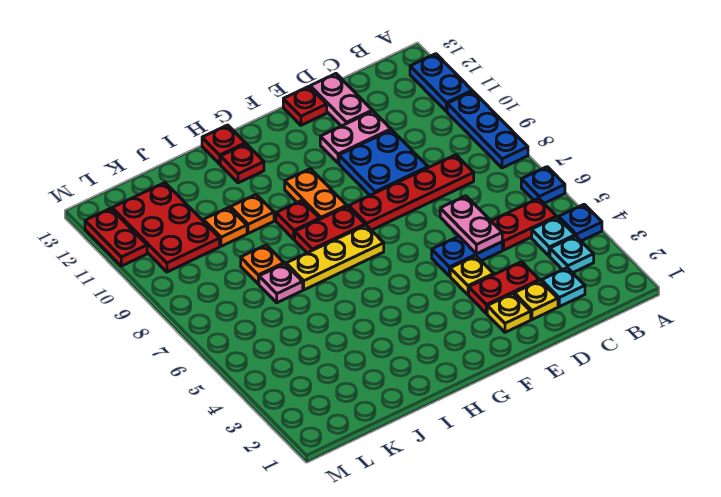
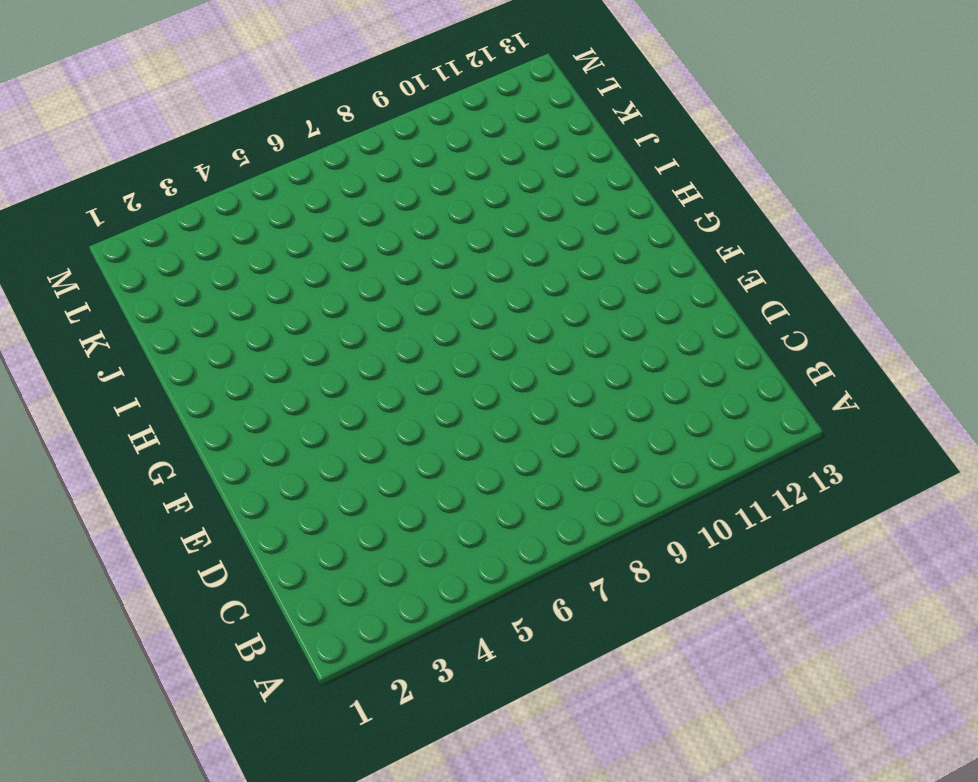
none -> blue plate A4 level 1
none -> blue plate A6 level 1
none -> blue plate A8:A10 level 1
none -> blue plate A11:A12 level 1

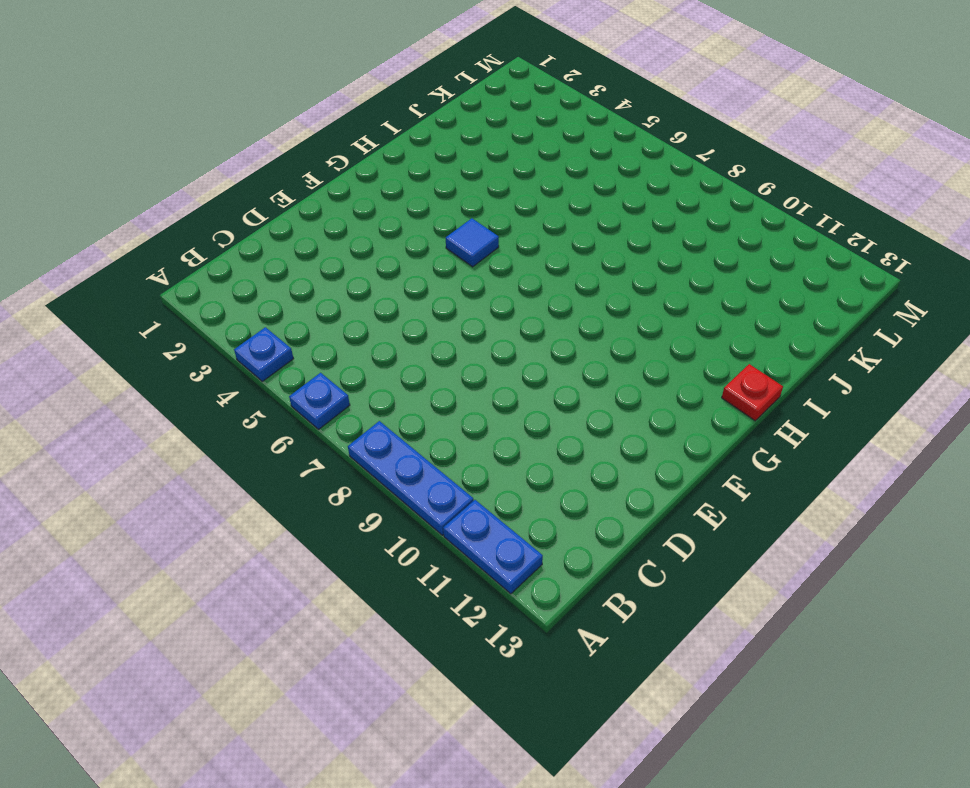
blue tile G5 level 1 -> none
none -> cyan plate B3 level 1
none -> cyan plate B4 level 1
none -> red plate B5:C5 level 1
none -> cyan plate C2 level 1

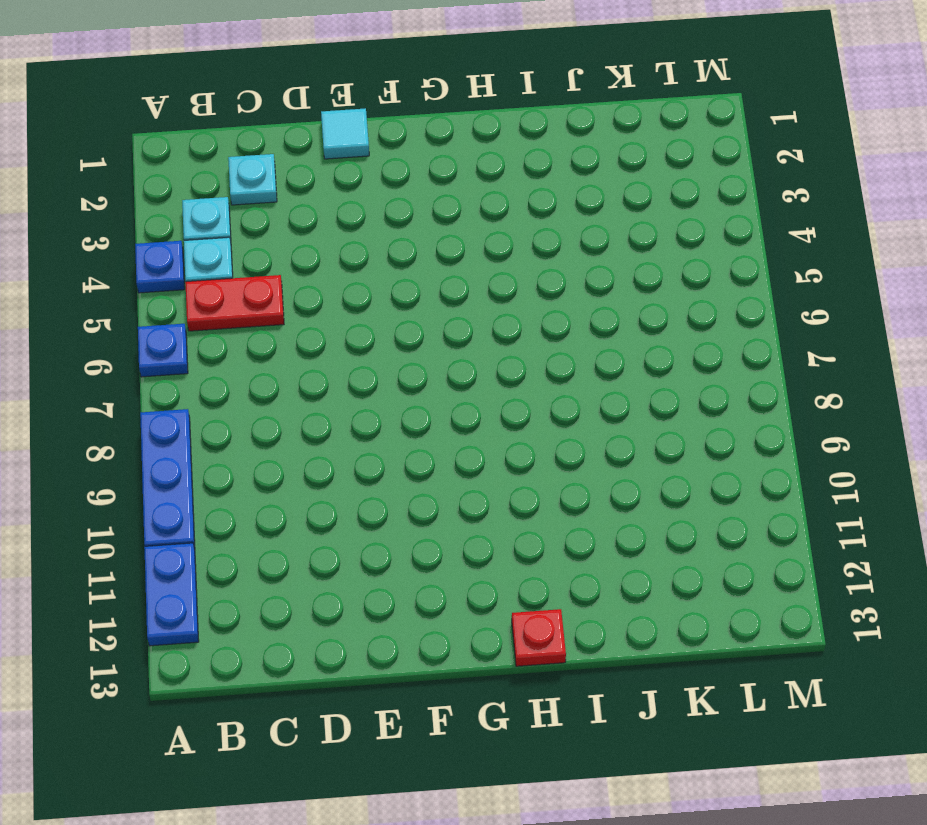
cyan tile E1 level 1 -> none
none -> red plate C8:F8 level 1
none -> yellow plate D2 level 1
none -> red plate D3:E3 level 1
none -> blue plate D5:E5 level 1

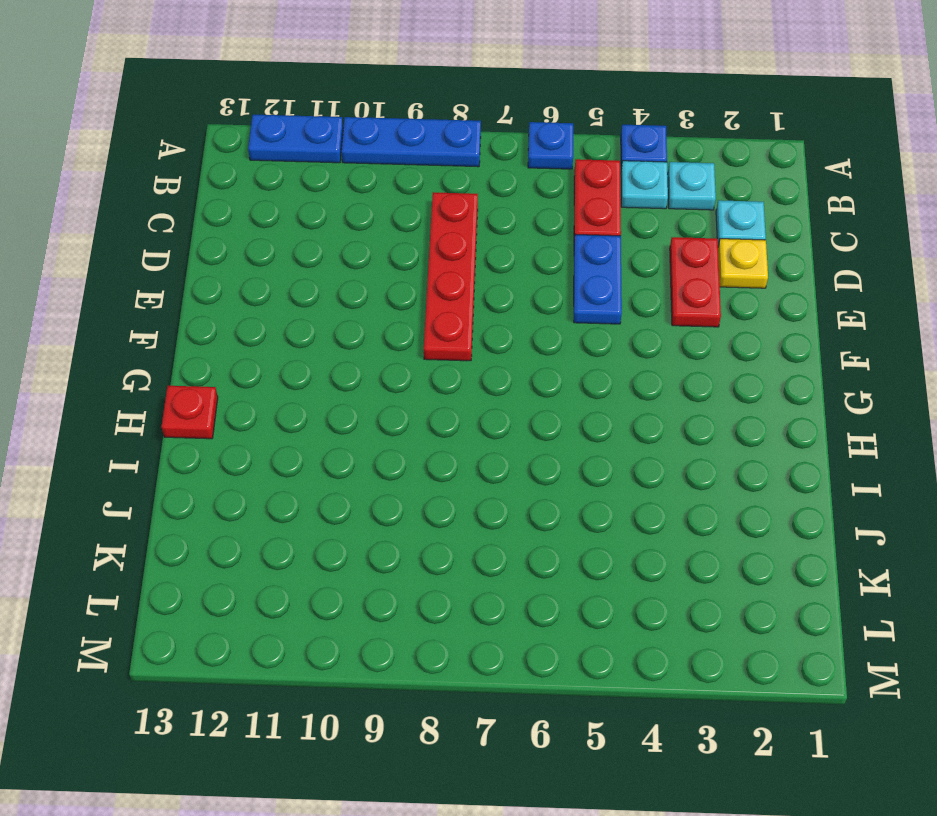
none -> blue plate D9:E10 level 1
none -> pink plate D11:E11 level 1
none -> pink plate D12:D13 level 1
none -> yellow plate E2 level 1

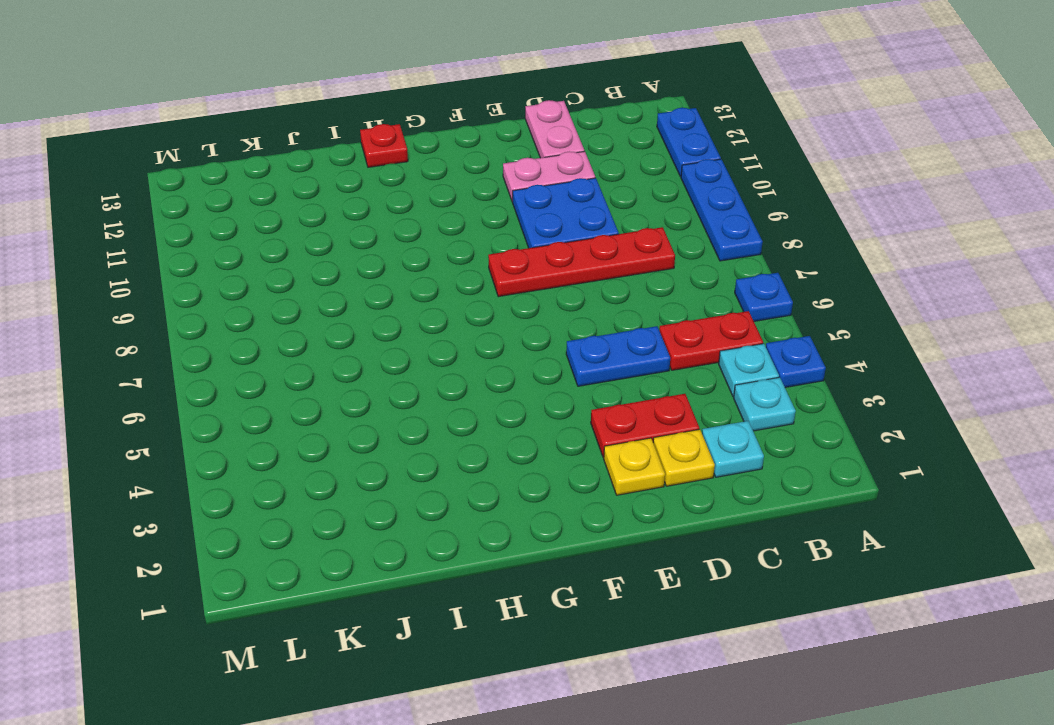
none -> yellow plate E4 level 1
none -> red plate E13 level 1
none -> yellow plate G7:I7 level 1
none -> red plate G8:H8 level 1

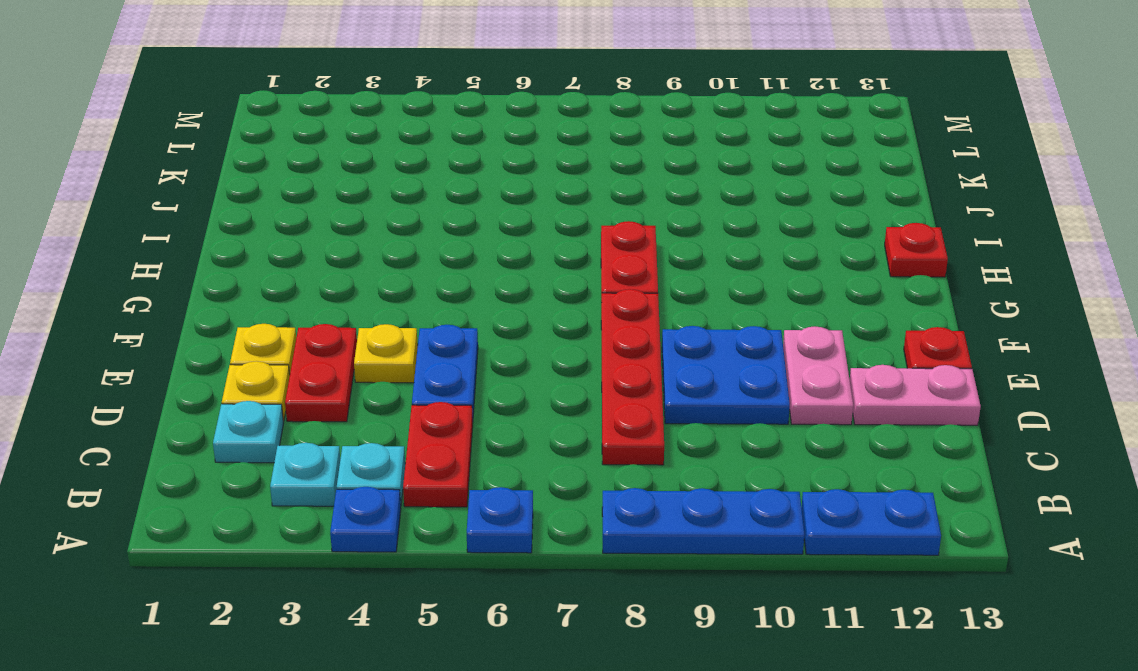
none -> yellow plate G7:I7 level 1
none -> orange plate G9:G10 level 1
none -> red plate H9 level 1
none -> red plate H12 level 1

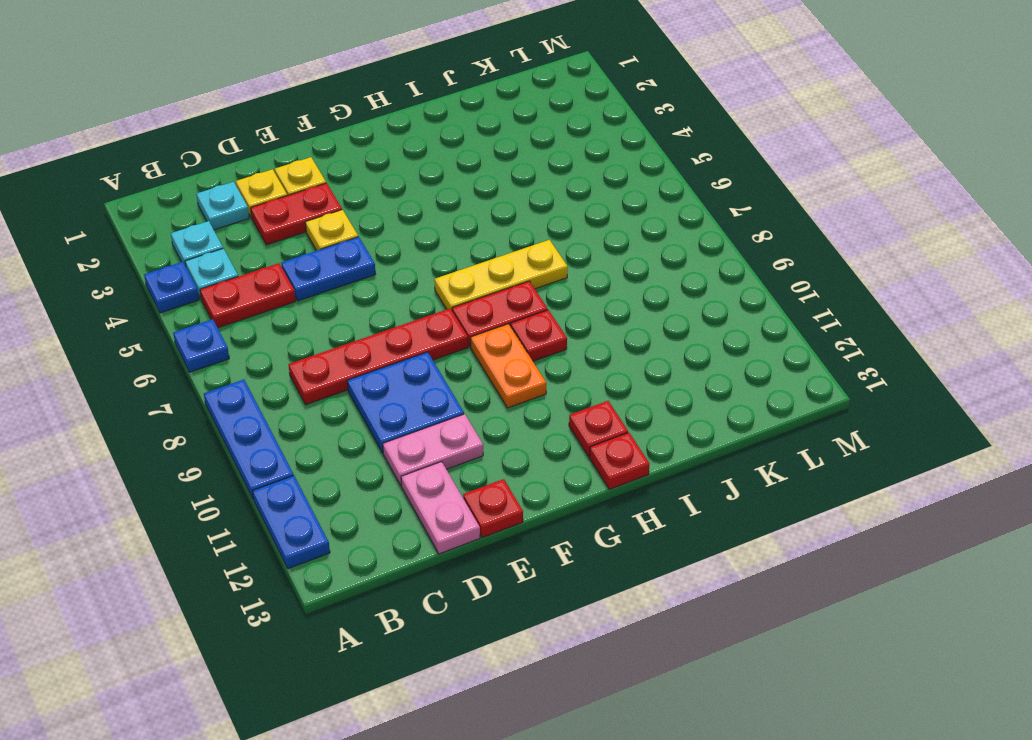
none -> orange plate I10 level 1
none -> pink plate J7 level 1
none -> orange plate J8 level 1
none -> orange plate J10 level 1

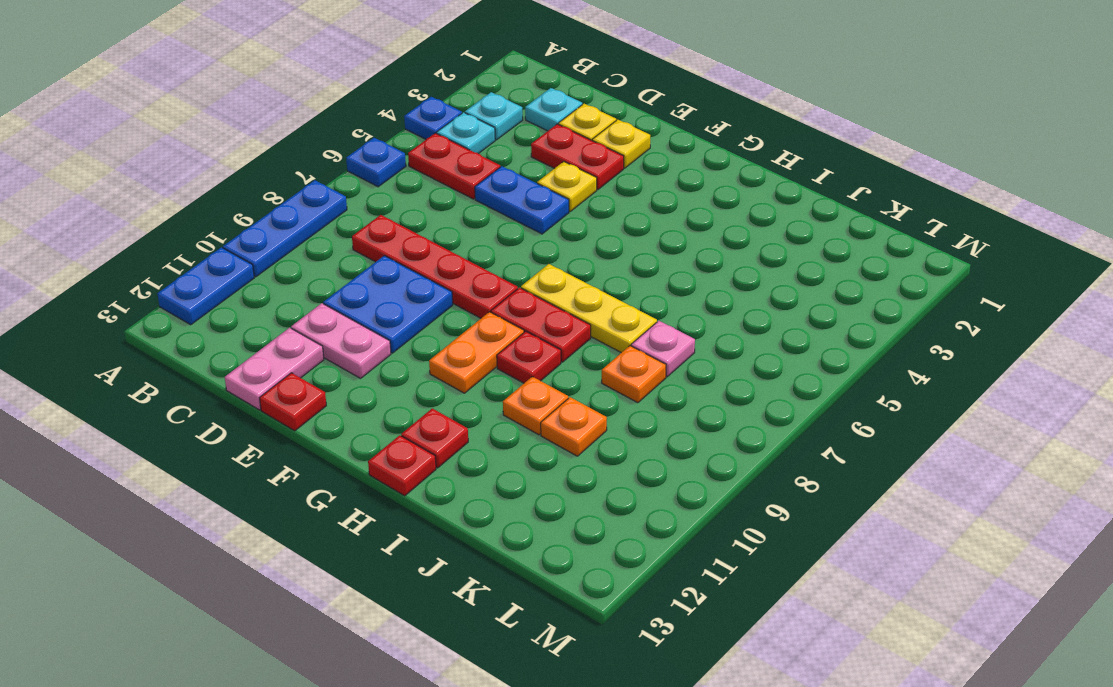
none -> red plate K10:L12 level 1
none -> red plate M11:M12 level 1
none -> pink plate D5:D6 level 2

